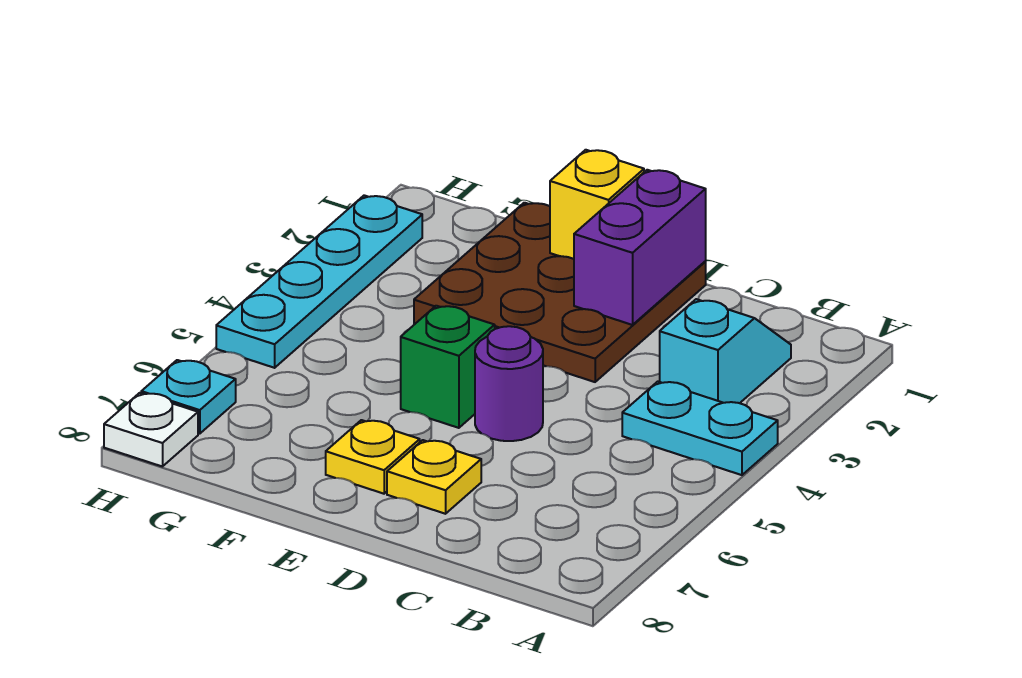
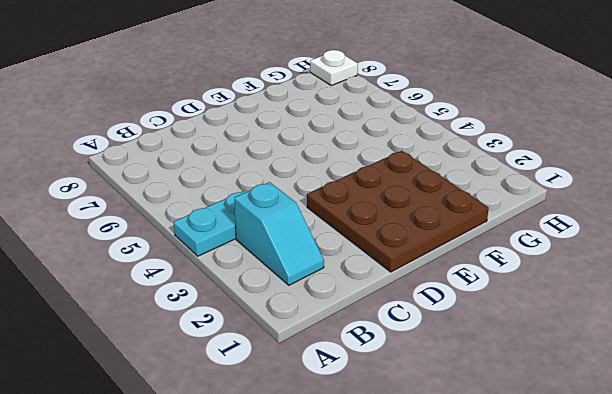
none -> purple round brick D5 level 1
none -> yellow plate D7 level 1
none -> green brick E5 level 1

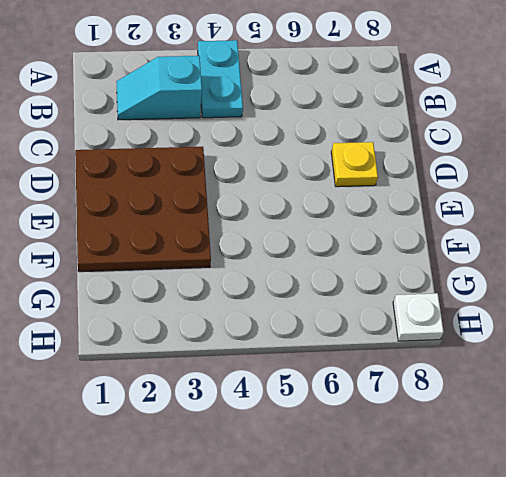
none -> purple round brick D5 level 1
none -> green brick E5 level 1
none -> yellow plate E7 level 1

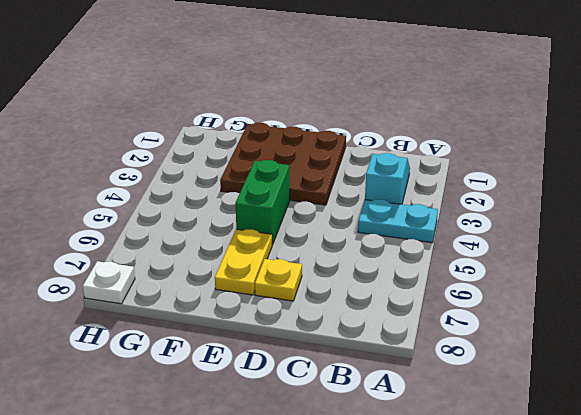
green brick E4:E5 level 1 -> green brick E5 level 1
yellow plate E6:E7 level 1 -> yellow plate E7 level 1
none -> purple round brick D5 level 1
none -> cyan plate H2:H5 level 1
none -> cyan plate H7 level 1

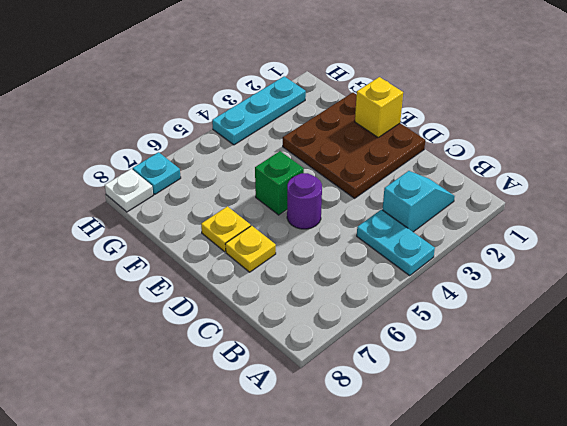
cyan plate H2:H4 level 1 -> cyan plate H2:H5 level 1
none -> purple brick D1:D2 level 2

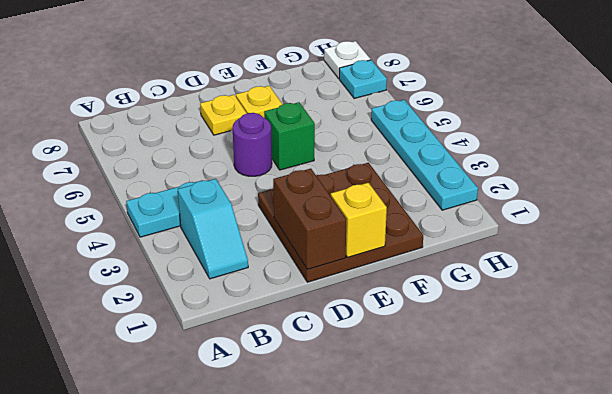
brown brick D1:D2 level 2 -> purple brick D1:D2 level 2

